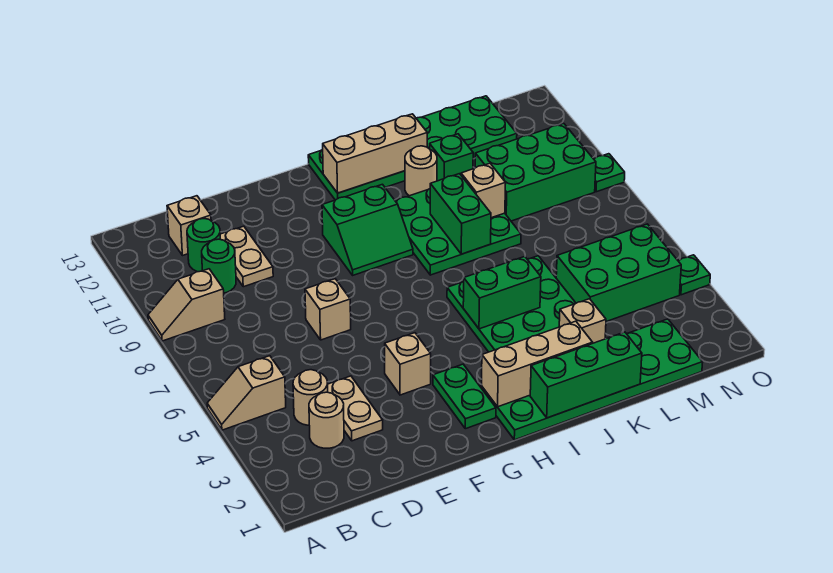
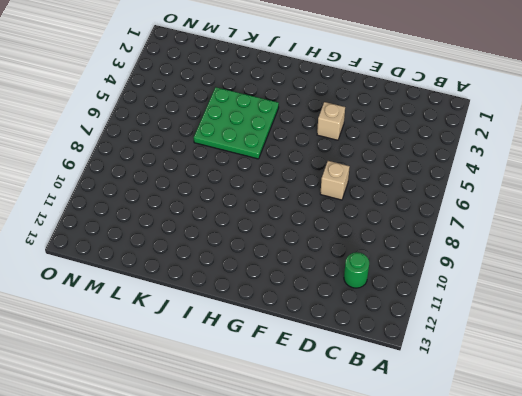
none -> tan slope A5:B5 level 1 top B
none -> tan slope A9:B9 level 1 top B
none -> tan round brick C3 level 1
none -> tan round brick C4 level 1

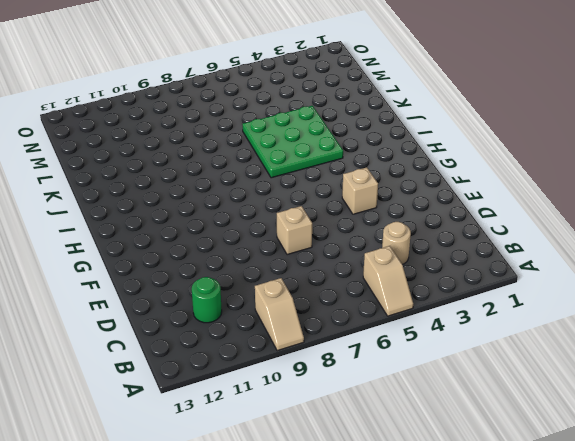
none -> tan round brick C3 level 1
none -> green round brick C10 level 1
none -> tan brick C12 level 1
none -> tan plate D3:D4 level 1

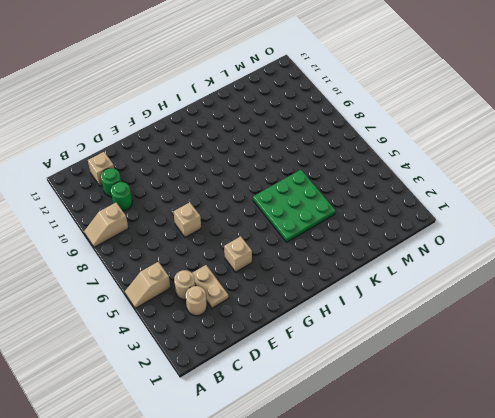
none -> tan plate D10:D11 level 1
none -> green plate G2:G3 level 1
none -> green slope G9:H10 level 1 top 10
none -> green plate H1:M2 level 1

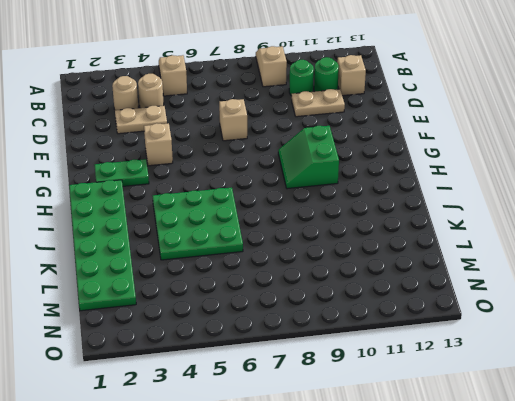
none -> green plate H12:M13 level 1
none -> green plate I8:K10 level 1
none -> tan round brick J11 level 1
none -> tan brick K3 level 1

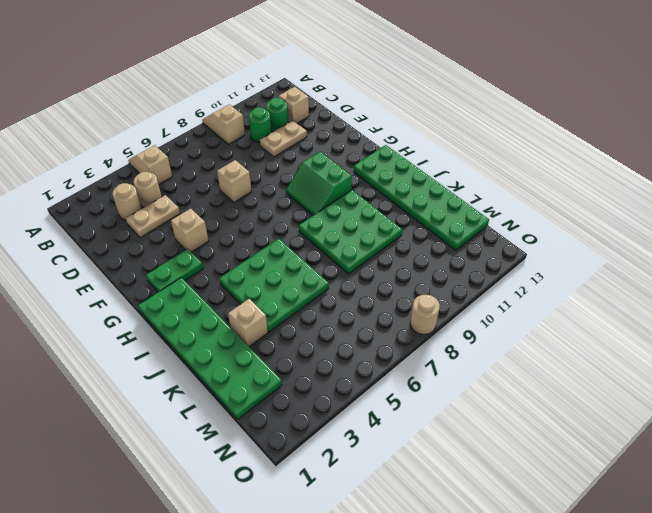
tan round brick O8 level 1 -> tan round brick J11 level 1
none -> green brick K11 level 1
none -> green brick L4:N5 level 1
none -> green brick L9:N10 level 1
none -> green plate O4 level 1

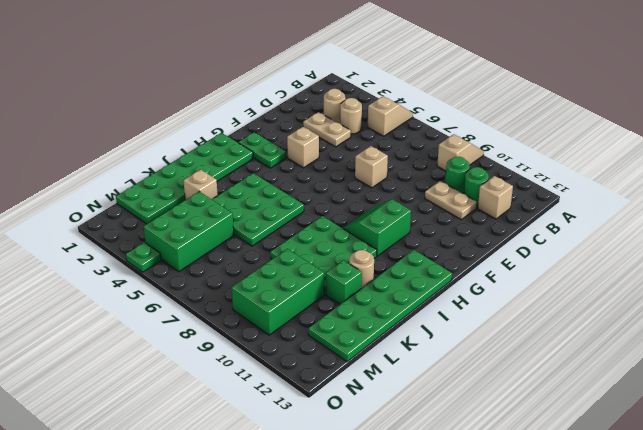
none -> green plate O9 level 1
none -> tan brick H2:J2 level 2
none -> tan brick H12:J12 level 2
none -> green brick I1:K1 level 2

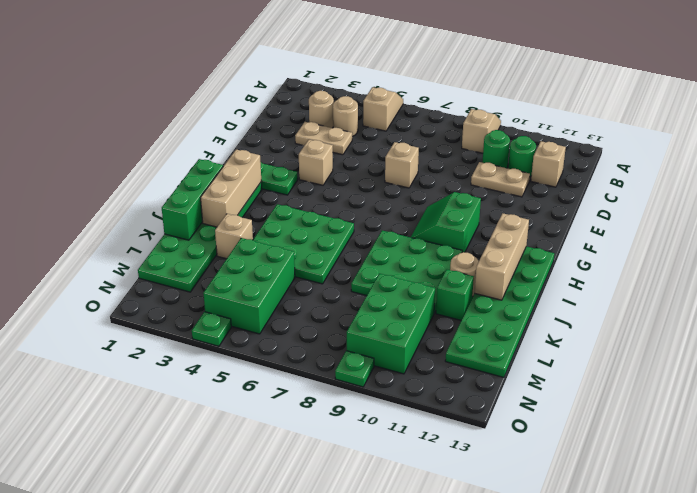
none -> green brick I5:J5 level 2
none -> green brick J8:J9 level 2
none -> tan brick K9 level 2

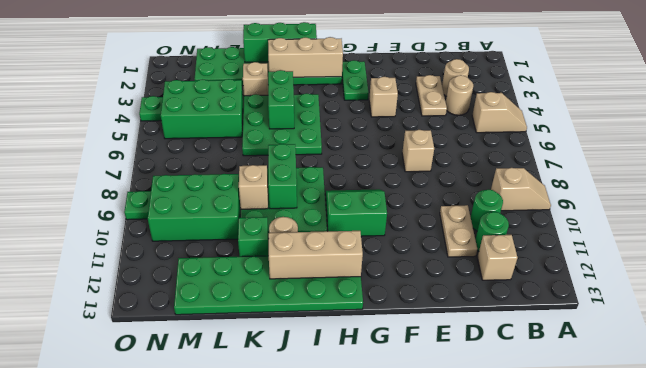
green brick J4:J5 level 2 -> green brick I5:J5 level 2

